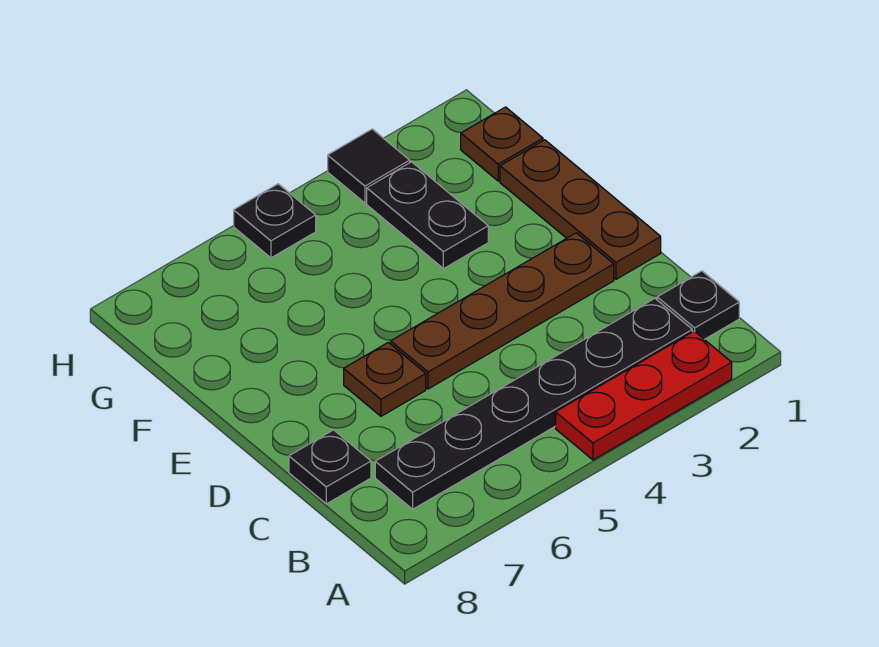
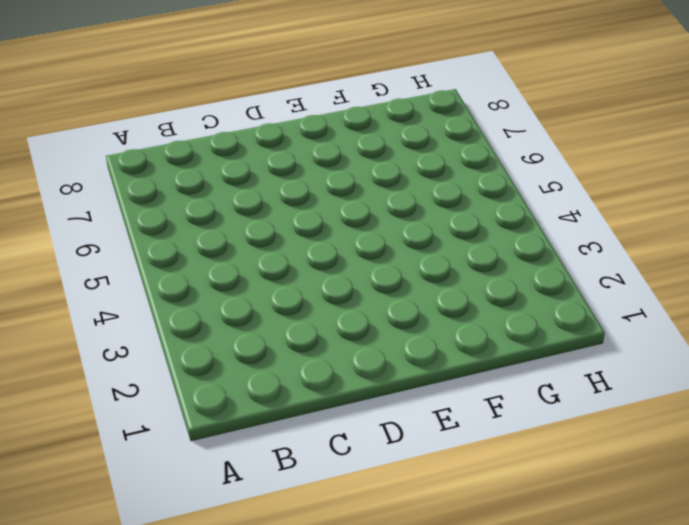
none -> red plate A2:A4 level 1
none -> black plate B1 level 1

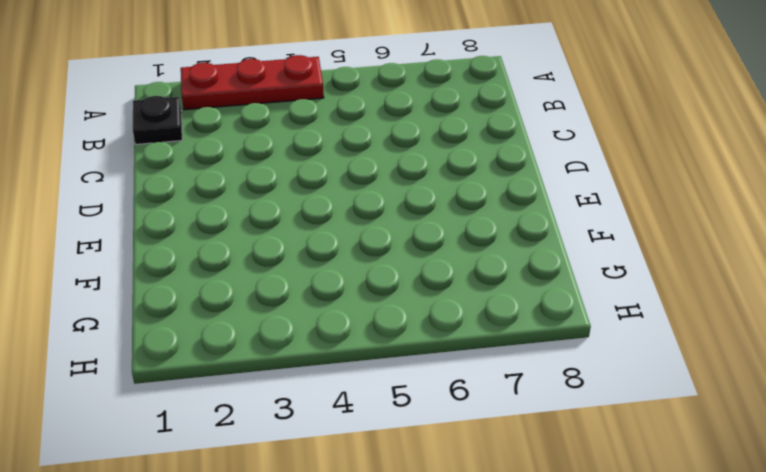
none -> black plate B2:B7 level 1
none -> black plate C8 level 1

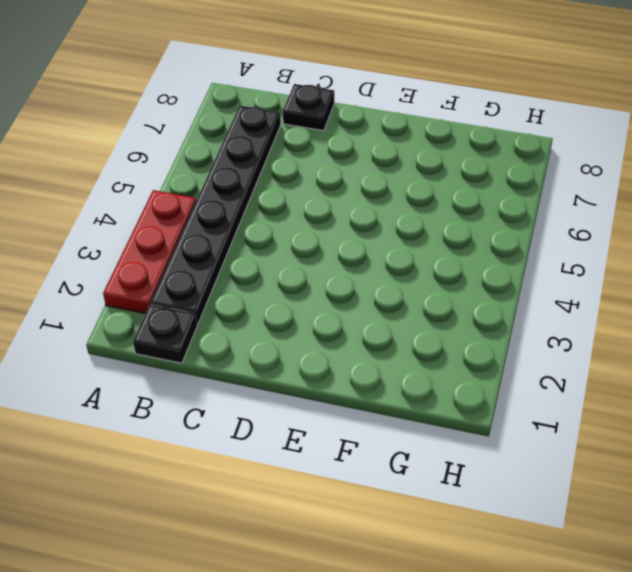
none -> brown plate D1:F1 level 1
none -> brown plate D2:D5 level 1

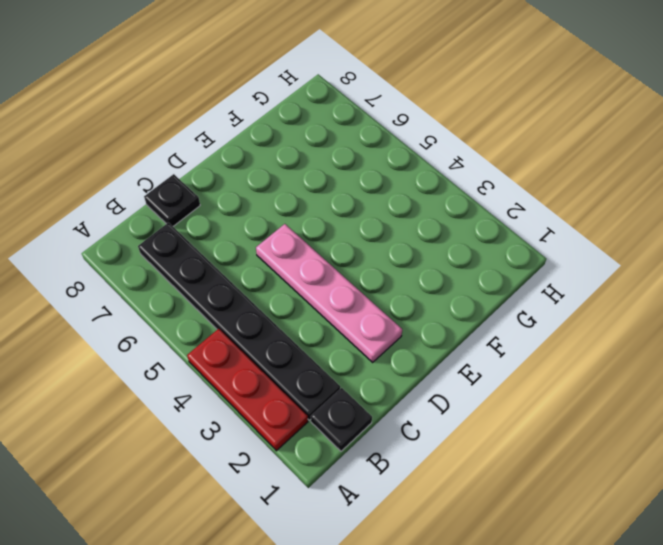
pink plate D2:D5 level 1 -> brown plate D2:D5 level 1
none -> brown plate D1:F1 level 1
none -> brown plate D6 level 1

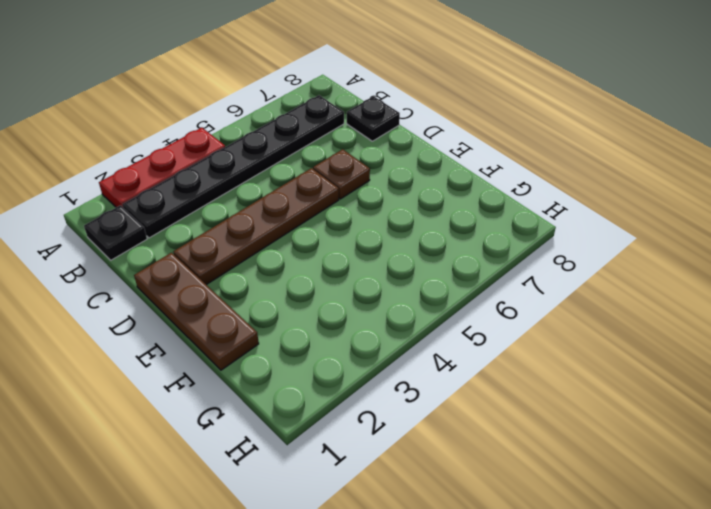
none -> black plate F3:G3 level 1
none -> brown plate G1 level 1

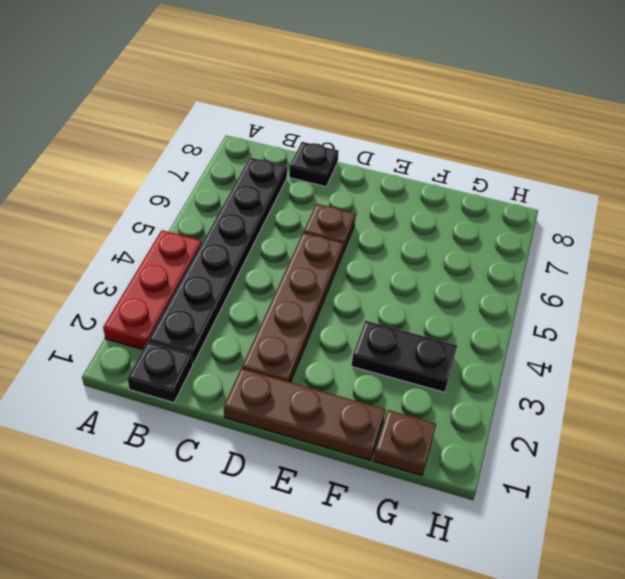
none -> black tile H3 level 1
none -> black plate H5 level 1

